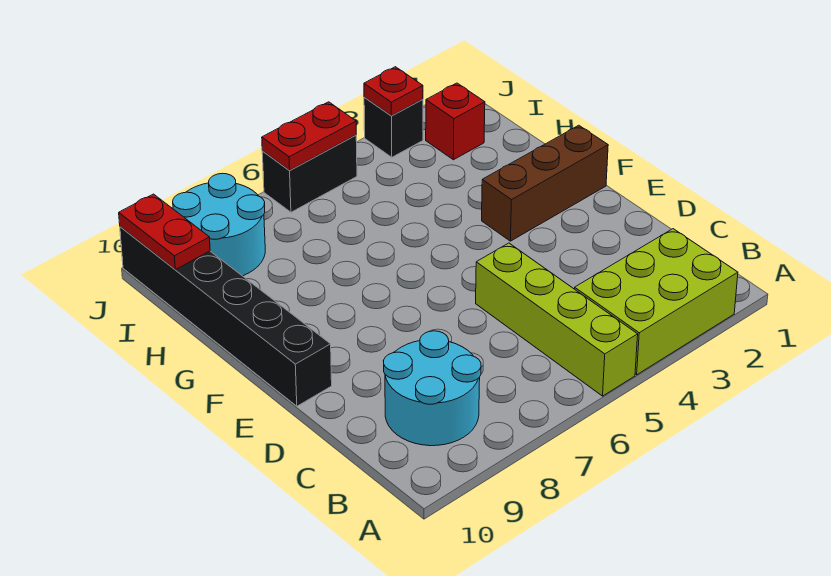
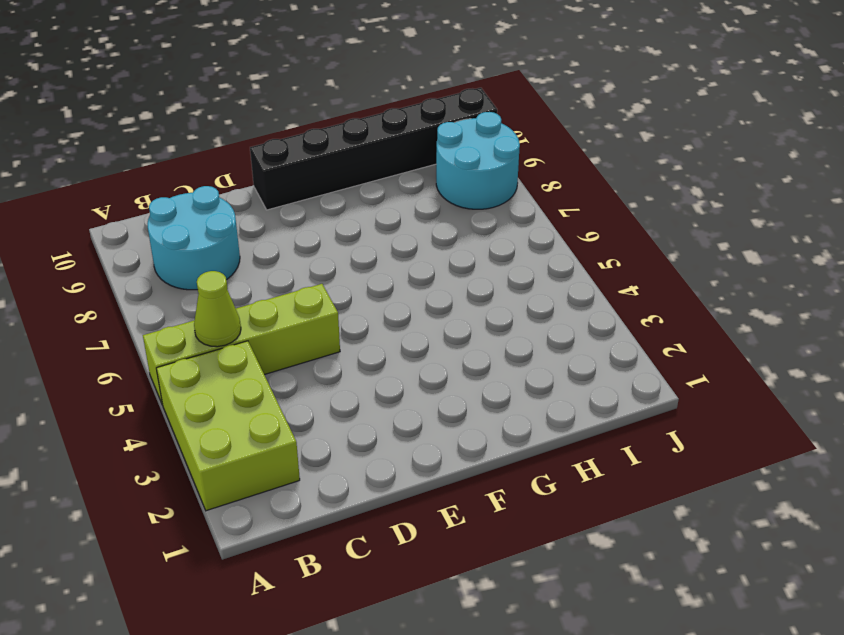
lime cone B5 level 2 -> none
none -> brown brick F1:F3 level 1
none -> red brick I2 level 1
none -> black brick J3 level 1

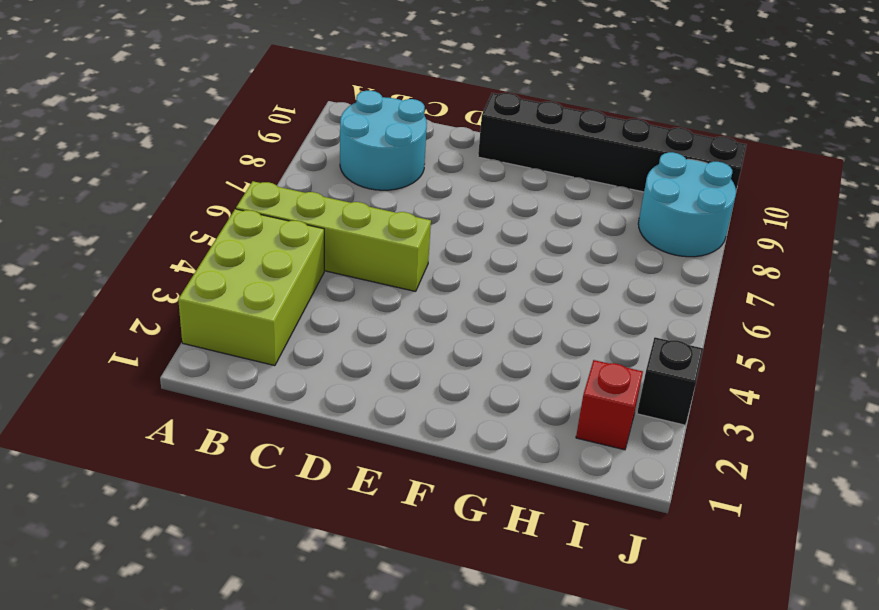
none -> brown brick F1:F3 level 1
none -> black brick J5:J6 level 1
none -> red plate I10:J10 level 2

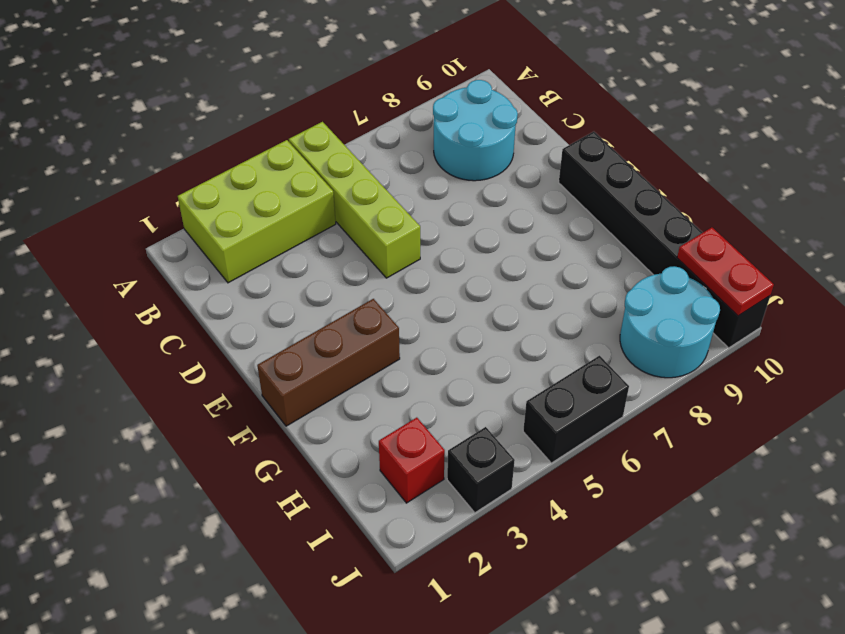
none -> red plate J3 level 2
none -> red plate J5:J6 level 2

